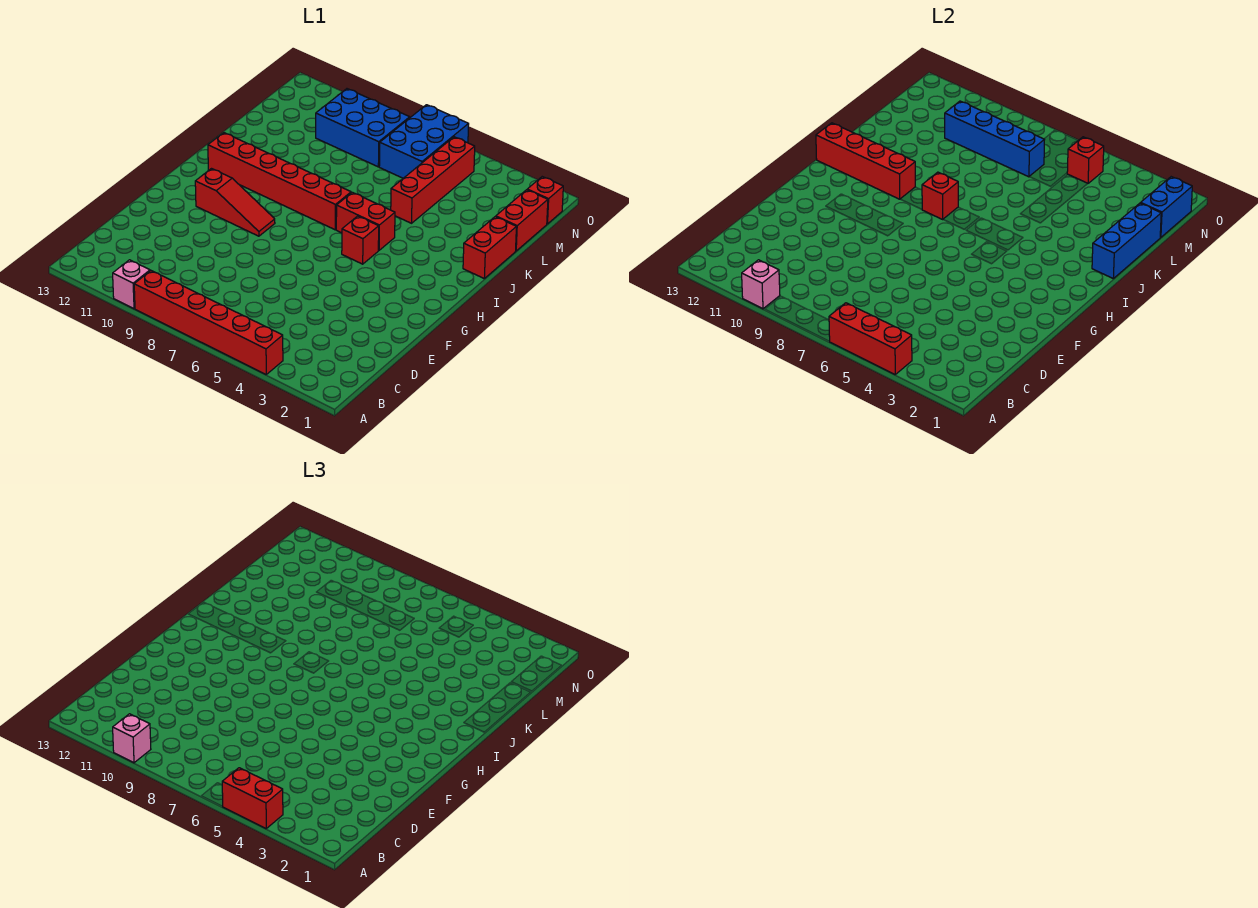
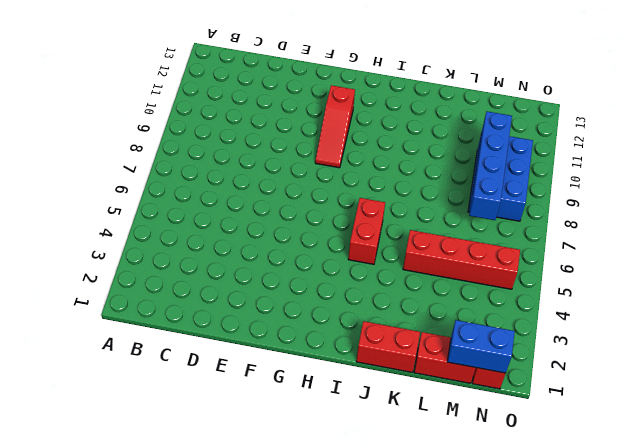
none -> red brick A4:A9 level 1
none -> pink brick A10 level 1
none -> red brick H5 level 1

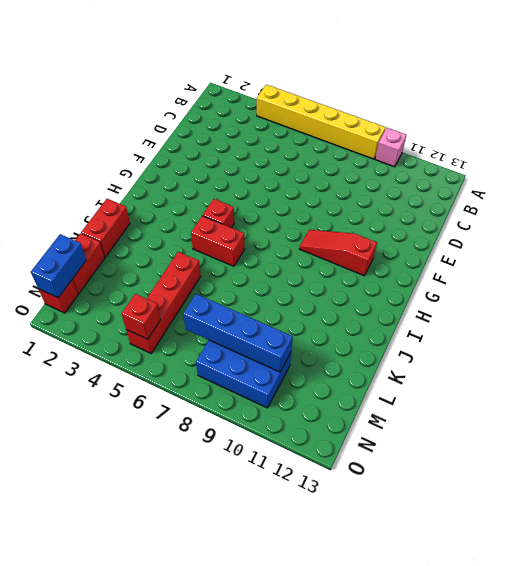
yellow brick A4:A9 level 1 -> red brick A4:A9 level 1
none -> red brick I7:I12 level 1
none -> blue brick M6:O7 level 1
none -> red brick A4:A6 level 2

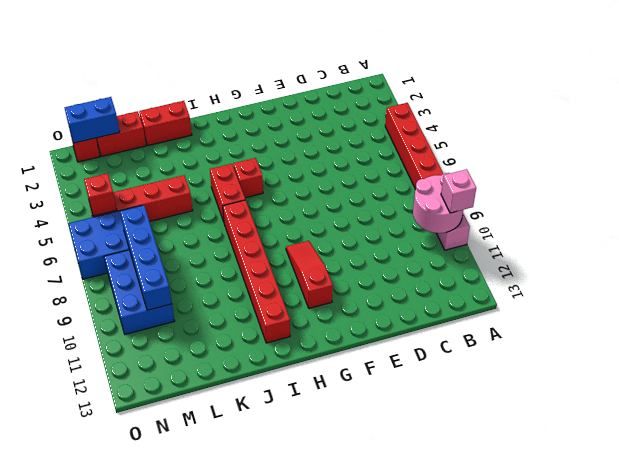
pink round brick A9:B10 level 2 -> pink brick A10 level 2
none -> red brick A4:A6 level 2
none -> red brick I8 level 2
none -> red brick I10:I13 level 2

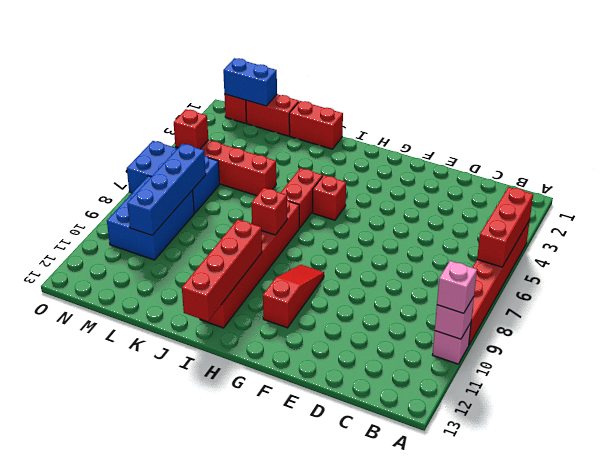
none -> blue brick J1:L1 level 2
none -> red brick A4:A5 level 3

